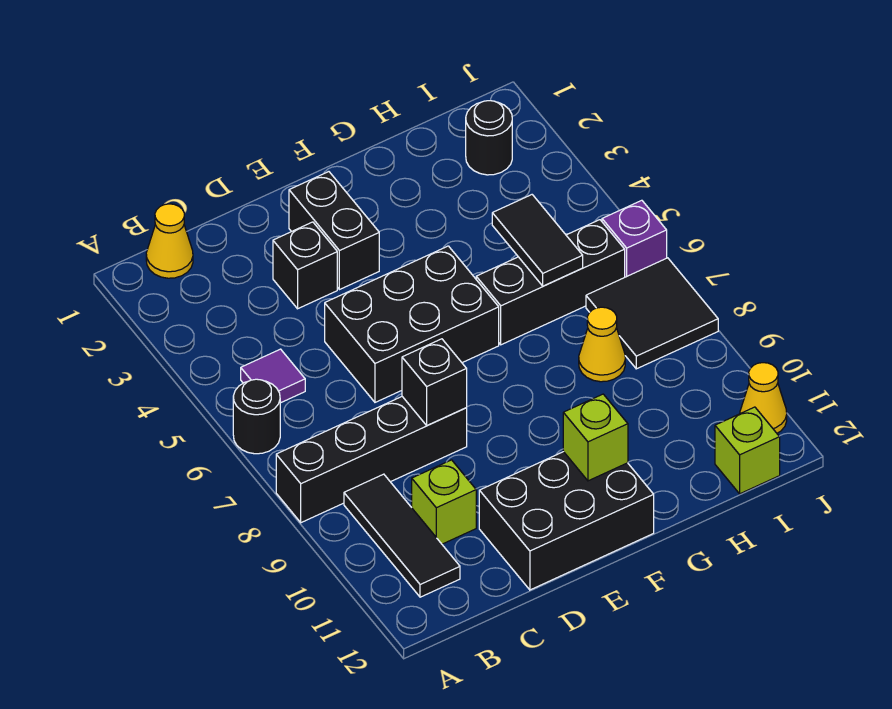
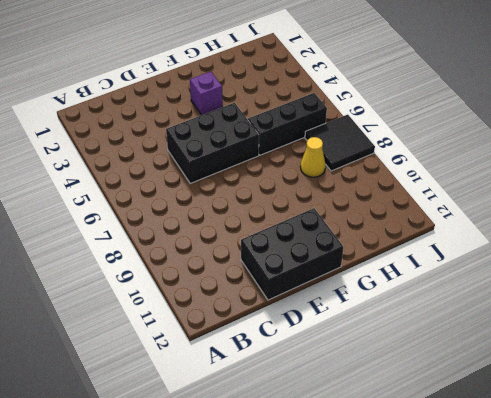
purple brick F3 level 1 -> purple brick J6 level 1
none -> black round brick A6 level 1
none -> black brick A8:D8 level 1
none -> yellow cone B1 level 1

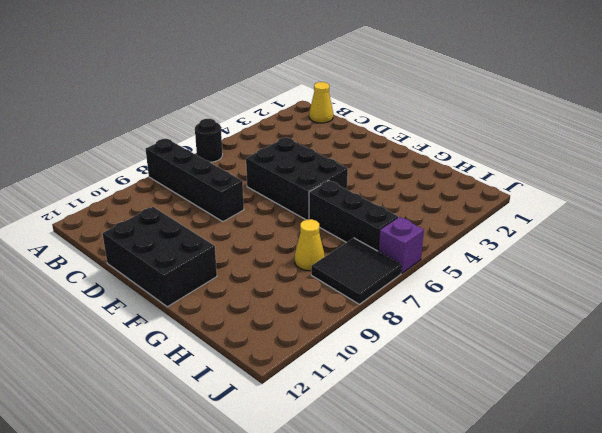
none -> purple tile B5 level 1
none -> black tile B9:B11 level 1
none -> lime brick C10 level 1

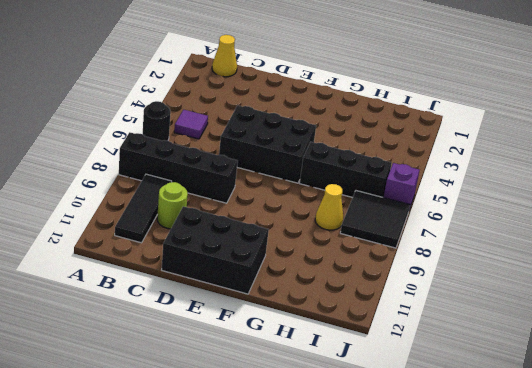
lime round brick C10 level 1 -> lime brick C10 level 1
none -> black brick D3 level 1
none -> black brick E2:E3 level 1
none -> black round brick I2 level 1

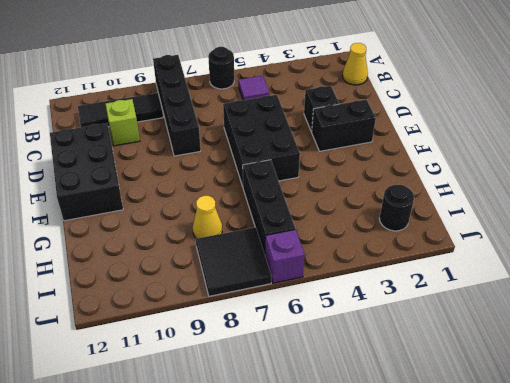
none -> lime brick I12 level 1
none -> yellow cone J11 level 1
none -> black brick D8 level 2

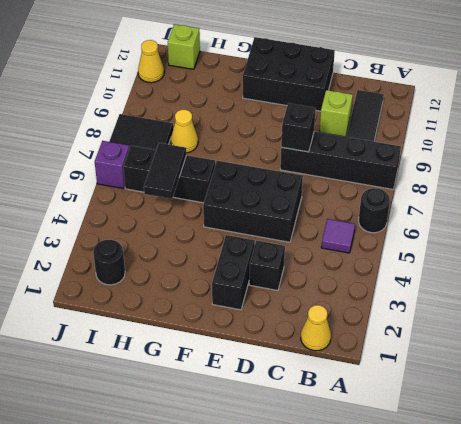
none -> lime brick F11 level 2

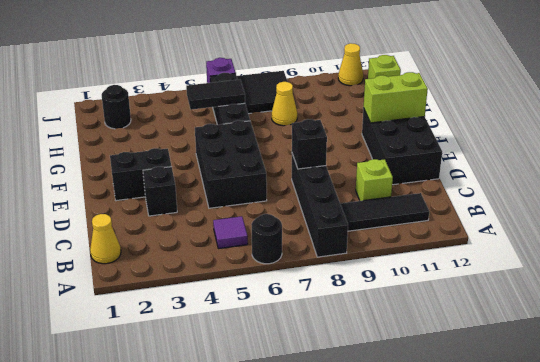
lime brick F11:F12 level 2 -> lime brick F11 level 2

